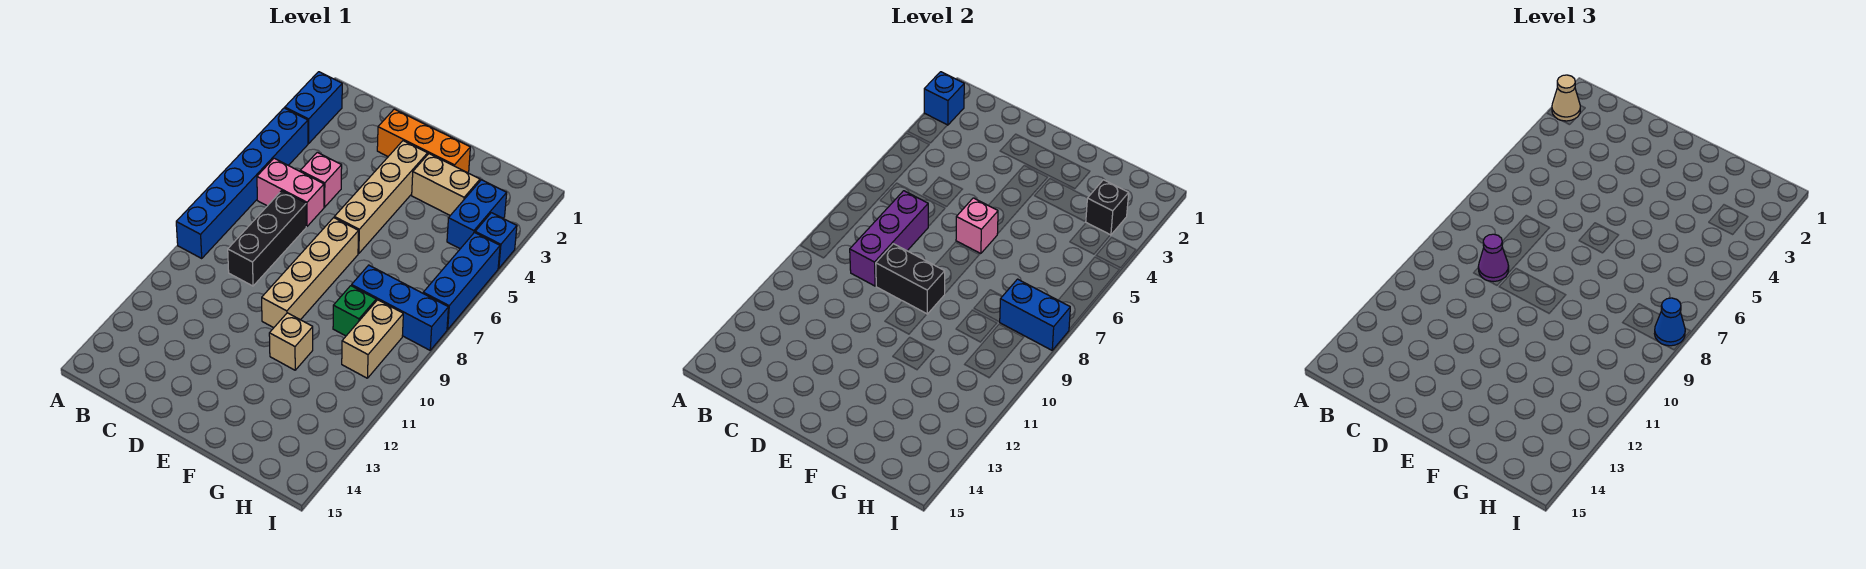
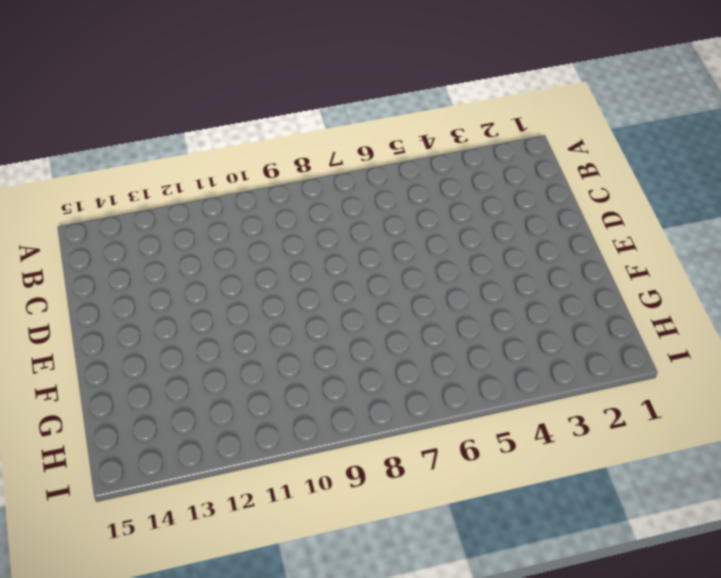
none -> blue brick A2:A3 level 1
none -> blue brick A4:A9 level 1
none -> pink brick B6:C6 level 1

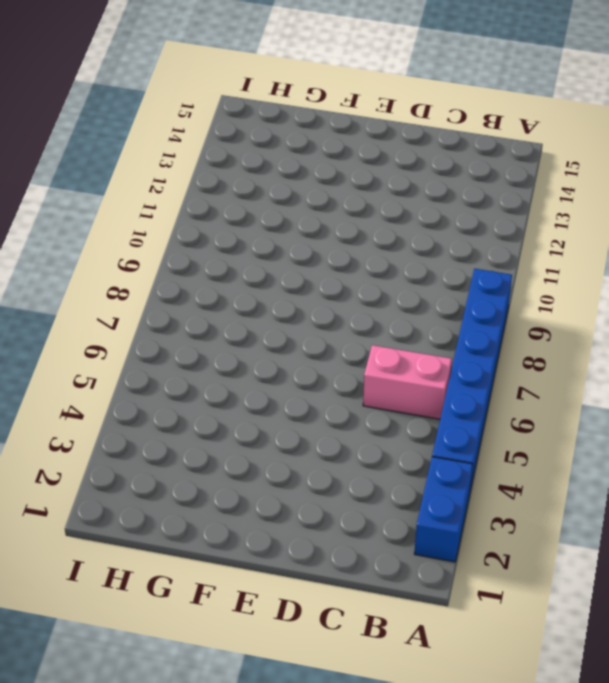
none -> pink brick C5 level 1
none -> black brick C7:C9 level 1
none -> orange brick D2:F2 level 1

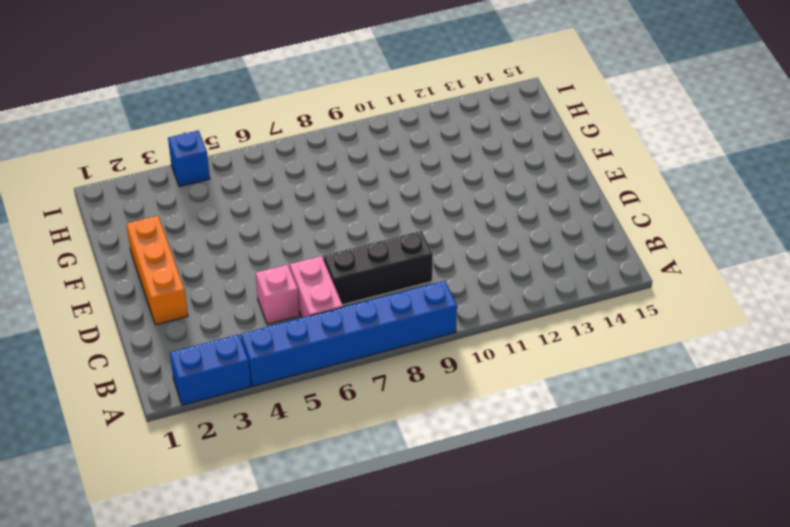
none -> tan brick E3:E6 level 1
none -> tan brick E7:E10 level 1
none -> tan brick F3:G3 level 1

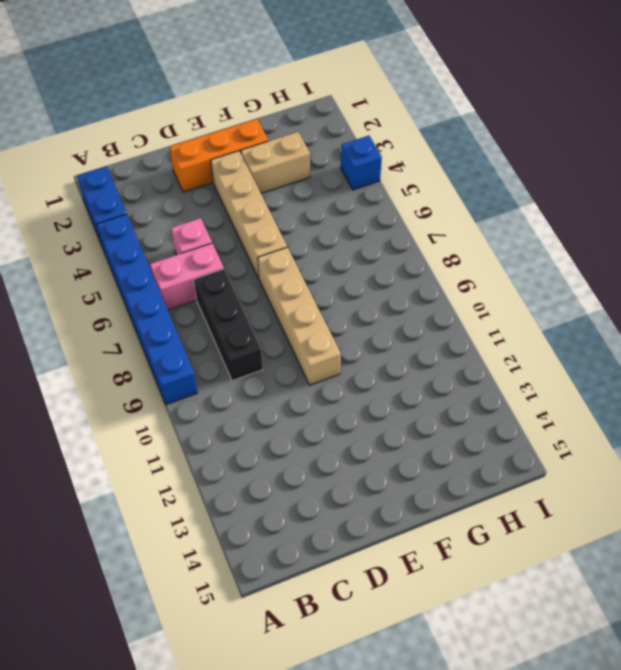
none -> tan brick F11 level 1
none -> blue brick G8:I8 level 1
none -> green brick G9 level 1

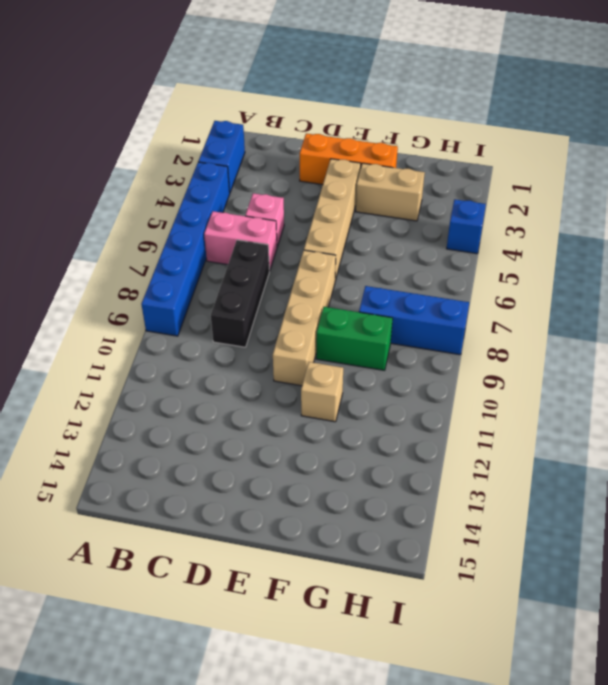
green brick F9:G9 level 1 -> green brick G9 level 1
none -> blue brick H3:H4 level 1
none -> tan brick H9:H10 level 1
none -> blue brick I5:I7 level 1

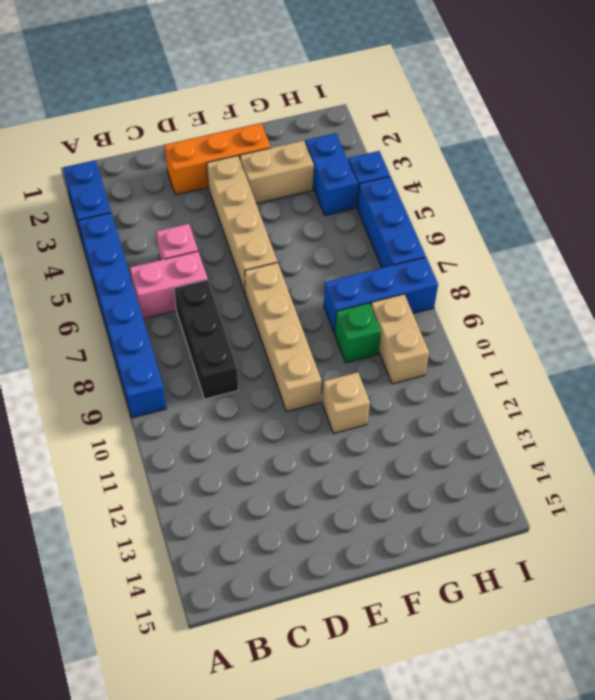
none -> blue brick A2 level 2
none -> purple brick C7:C9 level 2
none -> black brick D9:E9 level 2

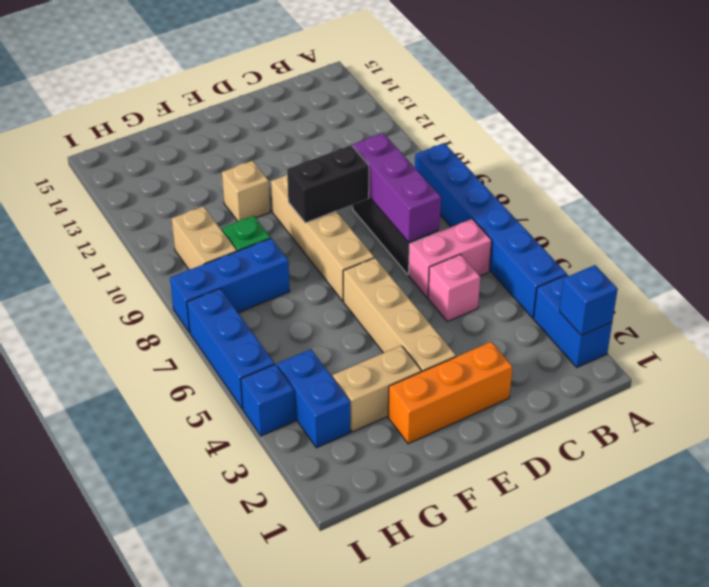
none -> pink brick E6 level 2
none -> black brick H3 level 2
none -> blue brick H8:I8 level 2

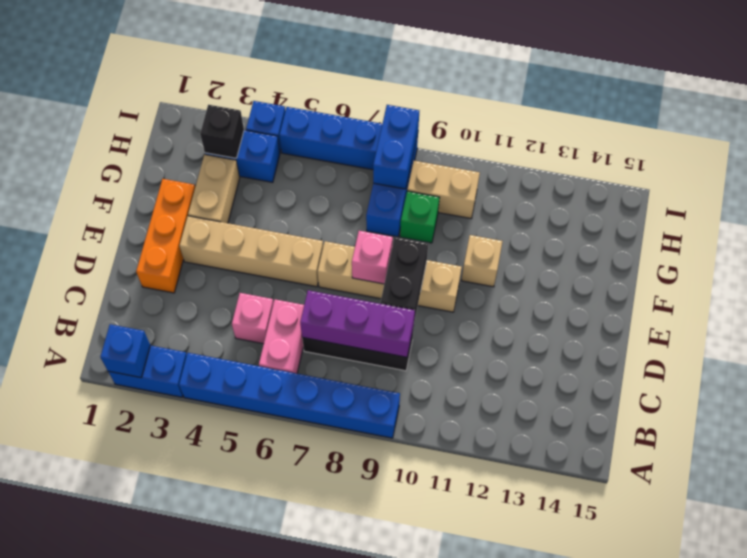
pink brick E8 level 2 -> pink brick E6 level 2
none -> tan cone A2 level 3
none -> purple cone C9 level 3
none -> blue cone I8 level 3

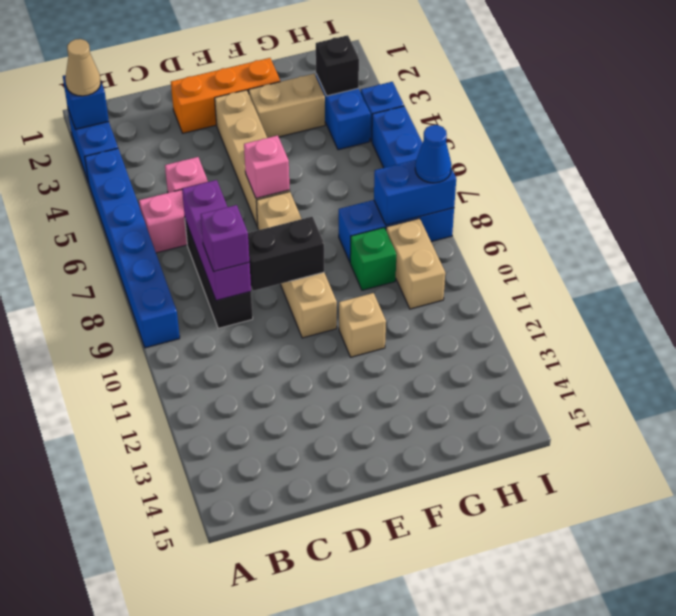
purple brick C9 level 3 -> purple cone C9 level 3

